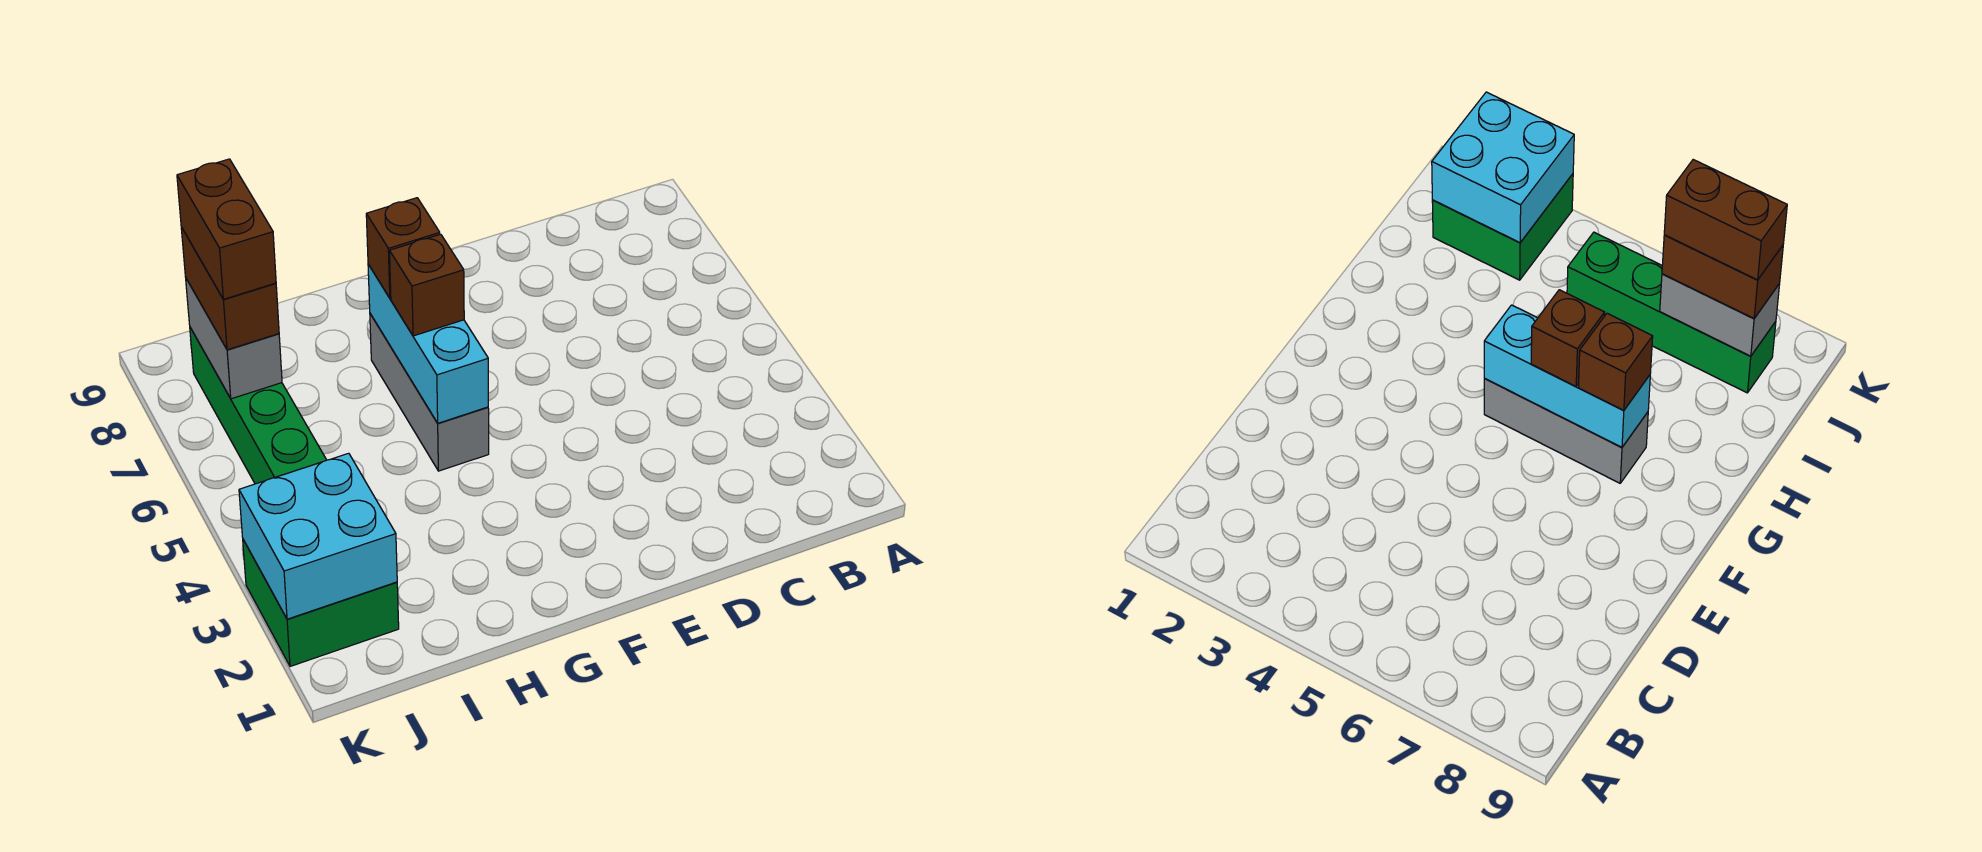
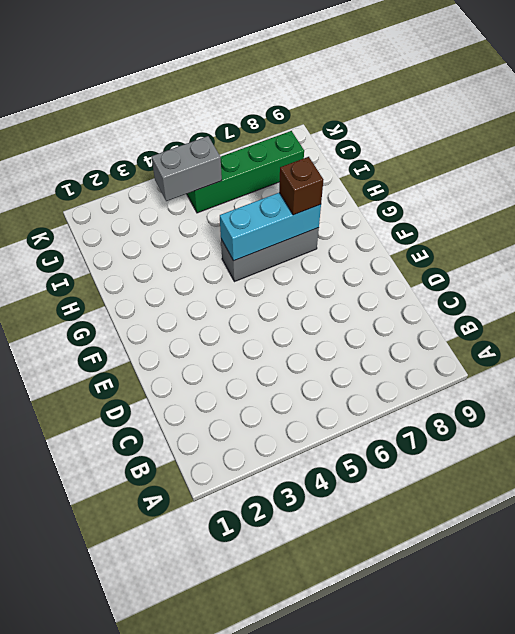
grey brick J4:J5 level 2 -> grey brick J7:J8 level 2
none -> green brick J2:K3 level 1
none -> cyan brick J2:K3 level 2

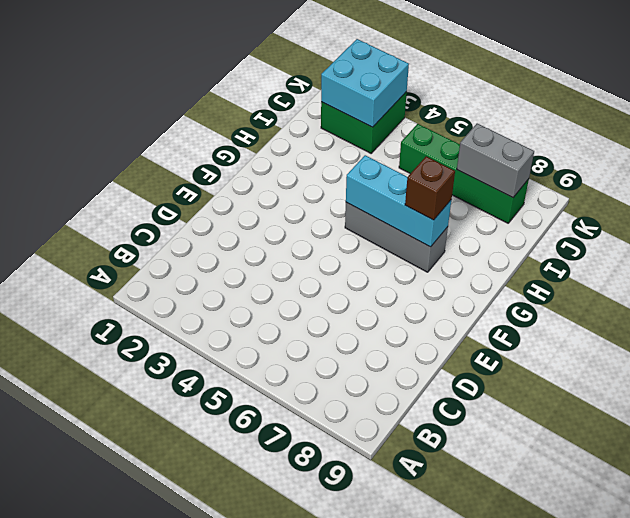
none -> brown brick G6 level 3
none -> brown brick J7:J8 level 3

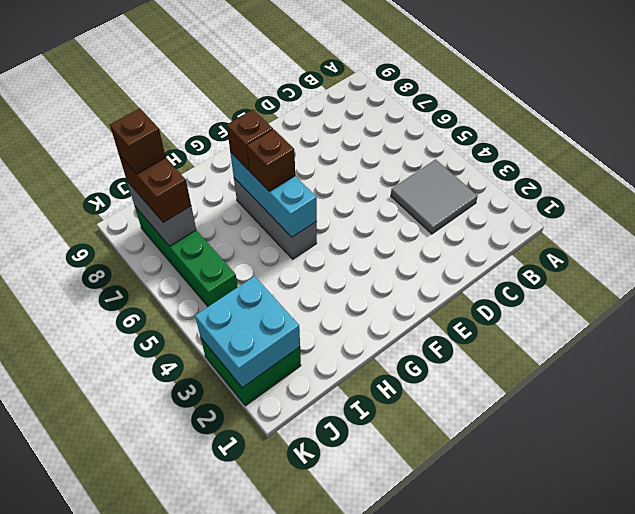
grey tile B3:C4 level 1 -> none
brown brick J8 level 4 -> brown brick J7:J8 level 4

